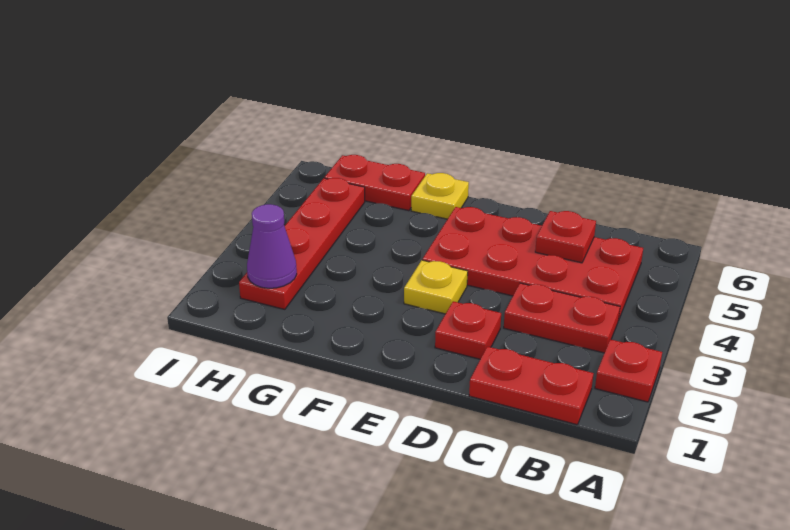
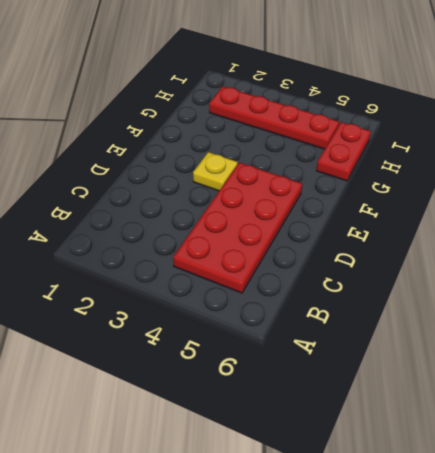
none -> red plate A2 level 1
none -> red plate B1:C1 level 1

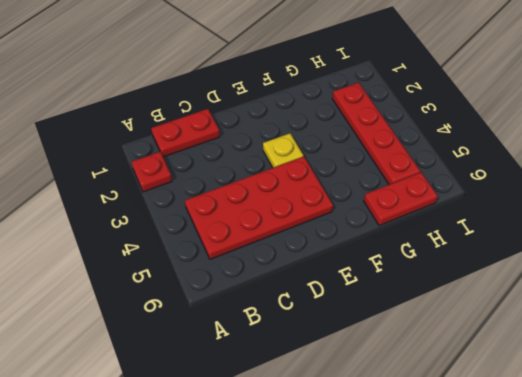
none -> red plate B3:C3 level 1
none -> red plate D2 level 1

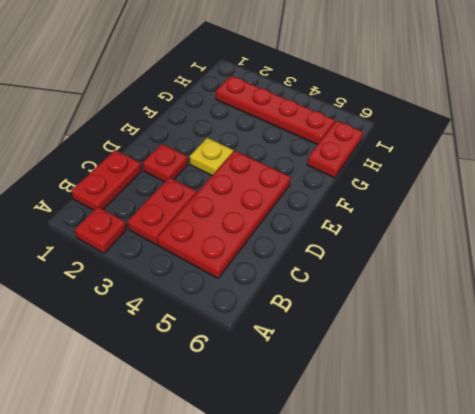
none -> yellow plate F6 level 1
none -> red plate C5 level 2

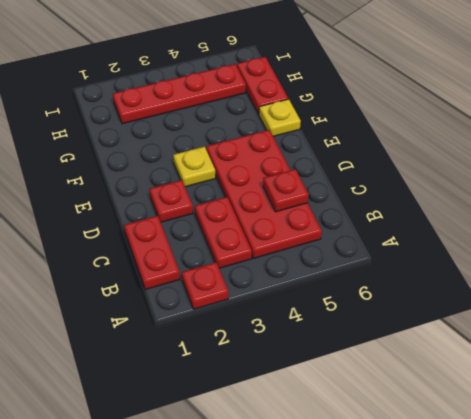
none -> purple cone H2 level 2

